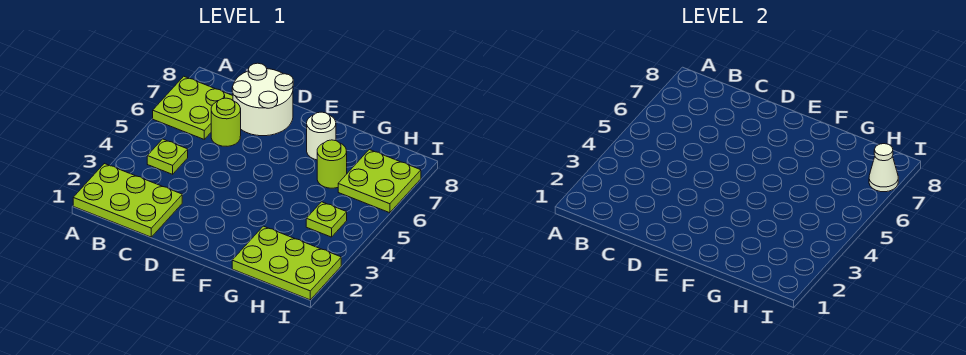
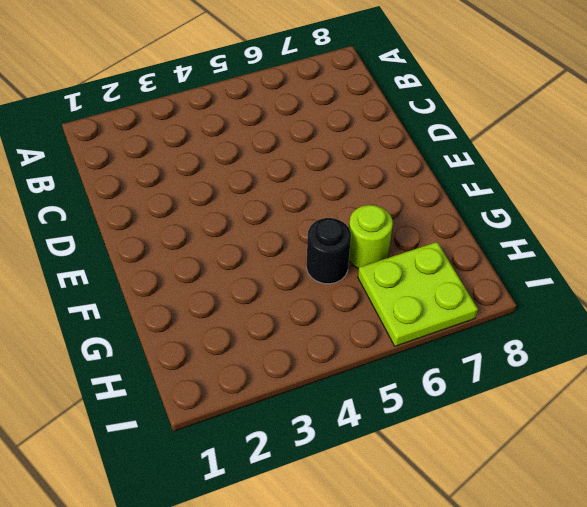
black round brick G5 level 1 -> none
none -> lime plate A1:C2 level 1
none -> lime plate A6:B7 level 1

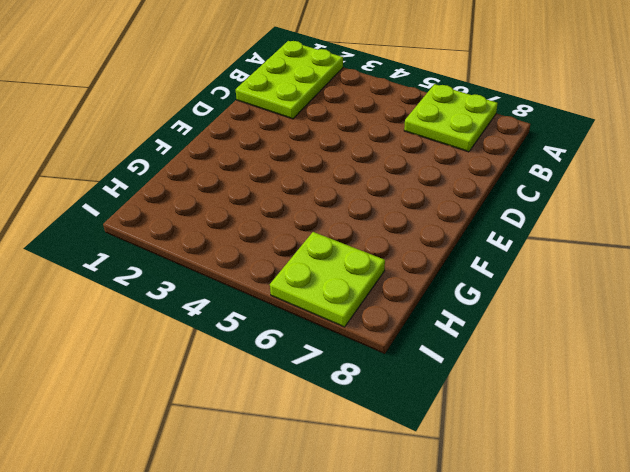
none -> lime plate B4 level 1
none -> lime round brick C6 level 1

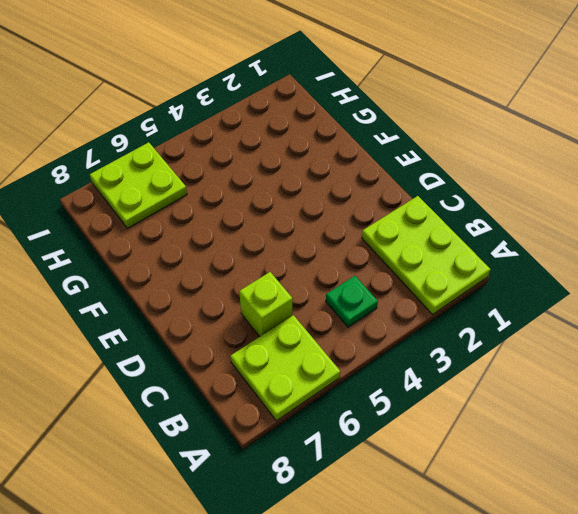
green plate B4 level 1 -> lime plate B4 level 1
lime brick C6 level 1 -> lime round brick C6 level 1
none -> white round brick C7:D8 level 1
none -> white round brick F7 level 1

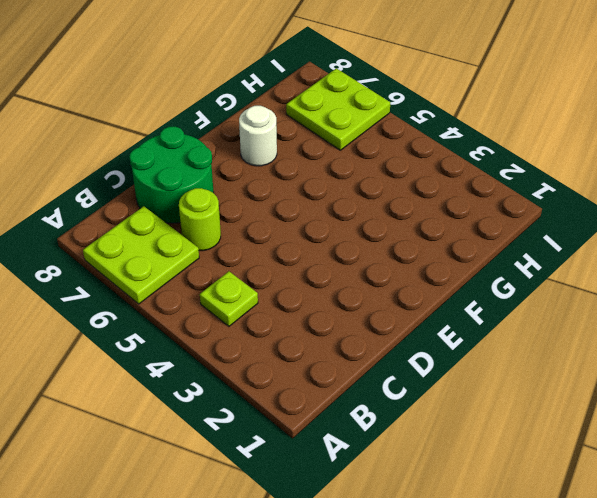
green round brick C7:D8 level 1 -> white round brick C7:D8 level 1
none -> lime plate A1:C2 level 1
none -> lime plate G1:I2 level 1

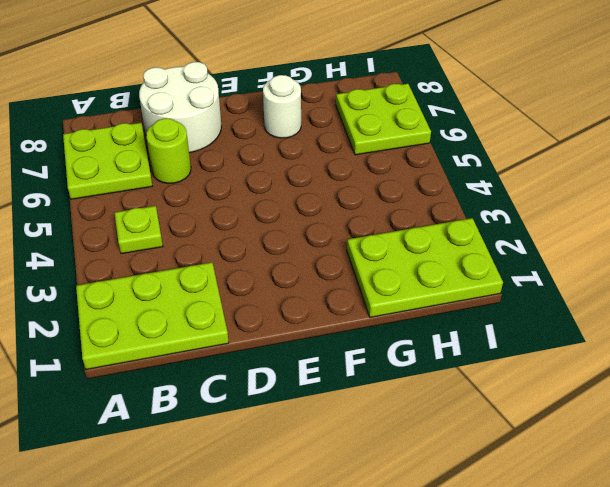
none -> lime round brick G6 level 1
none -> lime plate H4 level 1

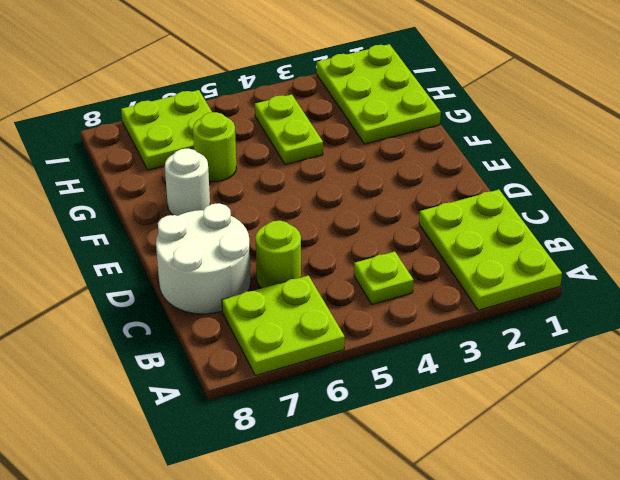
lime plate G4:H4 level 1 -> lime plate H4 level 1
none -> white cone I7 level 2

